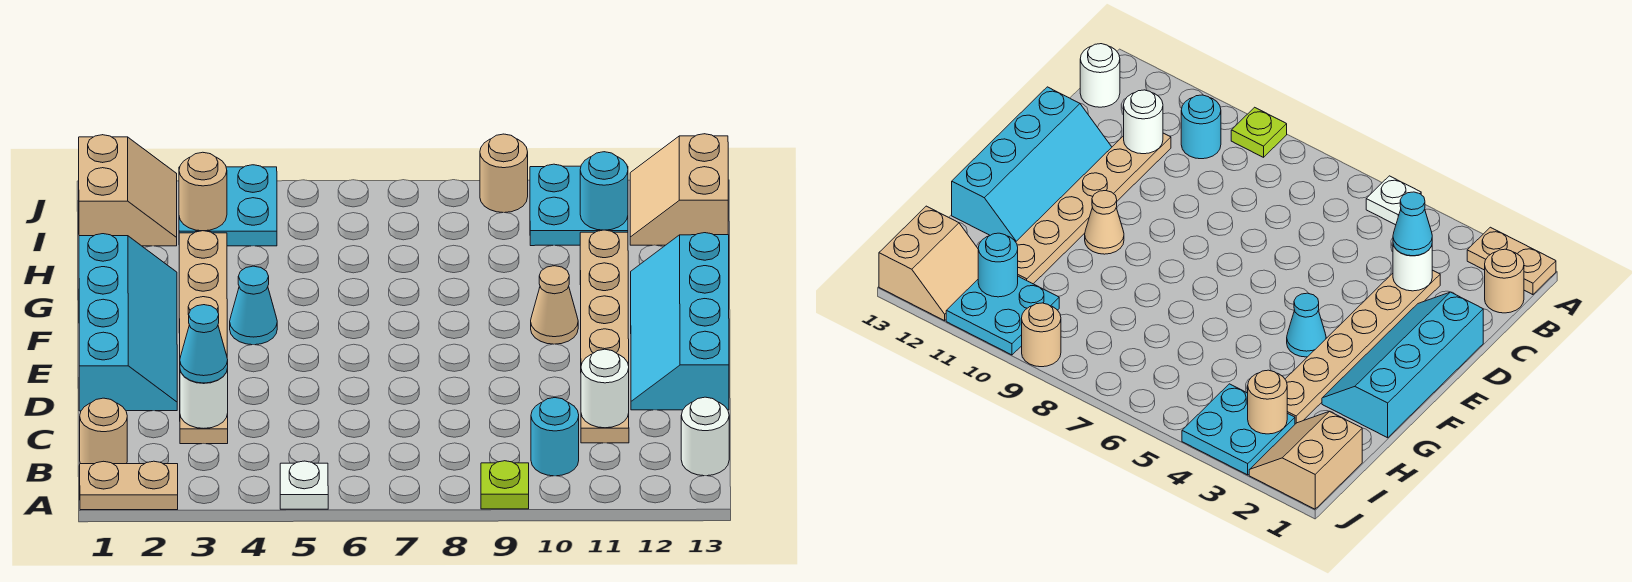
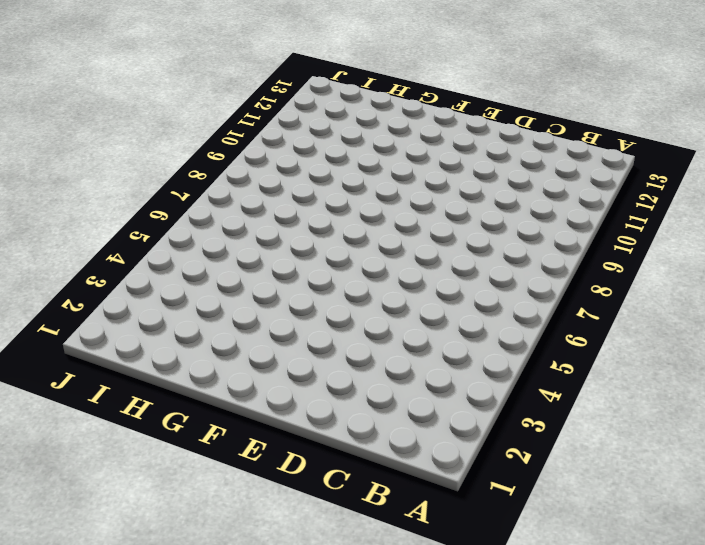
none -> tan plate A1:A2 level 1
none -> white plate A5 level 1
none -> lime plate A9 level 1

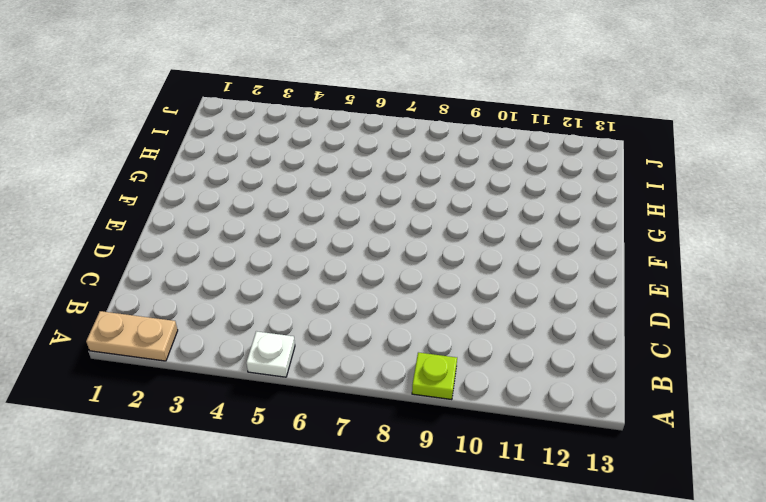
none -> tan round brick B1 level 1
none -> cyan round brick B10 level 1
none -> white round brick B13 level 1

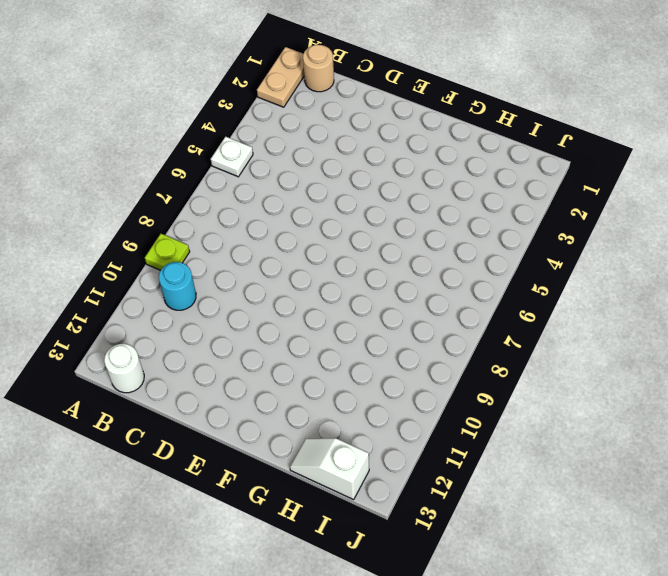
white slope H13:I13 level 1 top I -> tan slope I12:J13 level 1 top 13
none -> tan plate C3:H3 level 1
none -> tan plate C11:H11 level 1
none -> cyan slope D1:G2 level 1 top 1

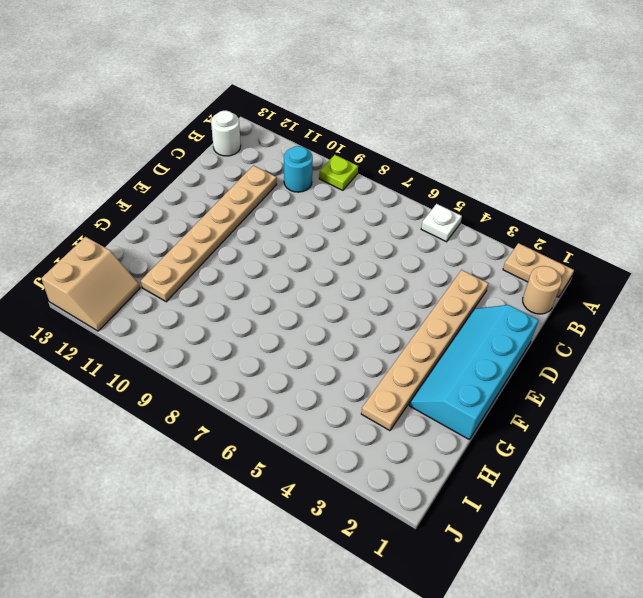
none -> cyan slope D12:G13 level 1 top 13
none -> cyan cone F4 level 1
none -> tan cone F10 level 1

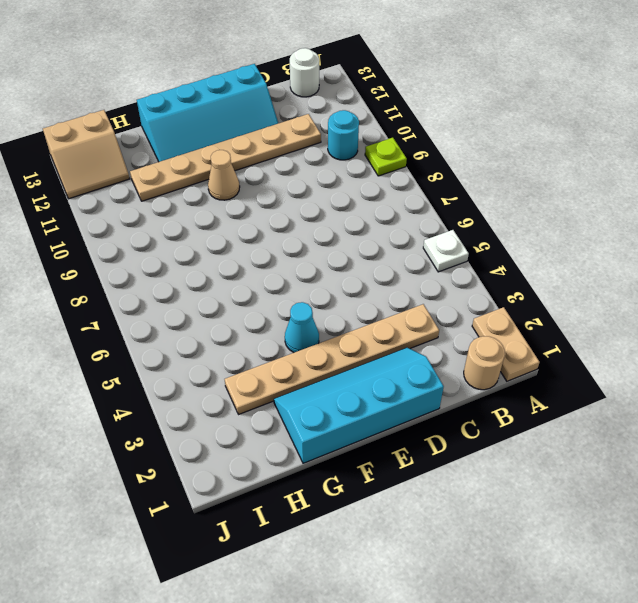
none -> tan slope I1:J2 level 1 top 1
none -> cyan plate I3:J4 level 1
none -> cyan plate I10:J11 level 1

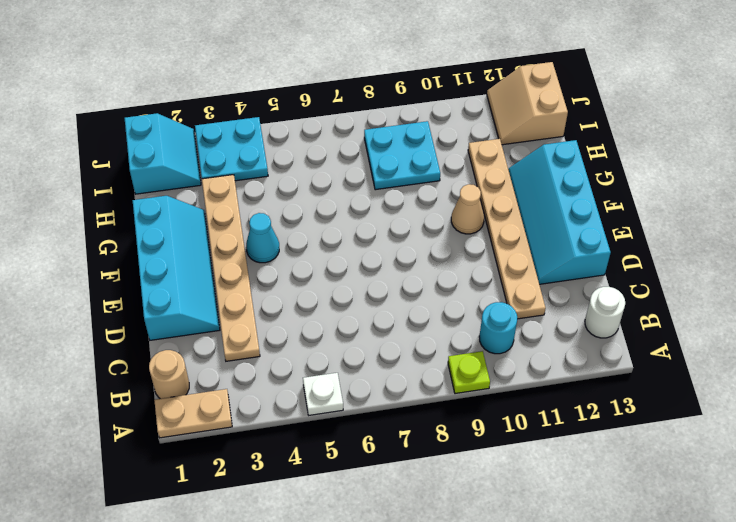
cyan plate H8:I9 level 1 -> cyan plate I10:J11 level 1
cyan slope I1:J2 level 1 top 1 -> tan slope I1:J2 level 1 top 1
none -> tan round brick J9 level 1
none -> white round brick C3 level 2
none -> white round brick C11 level 2

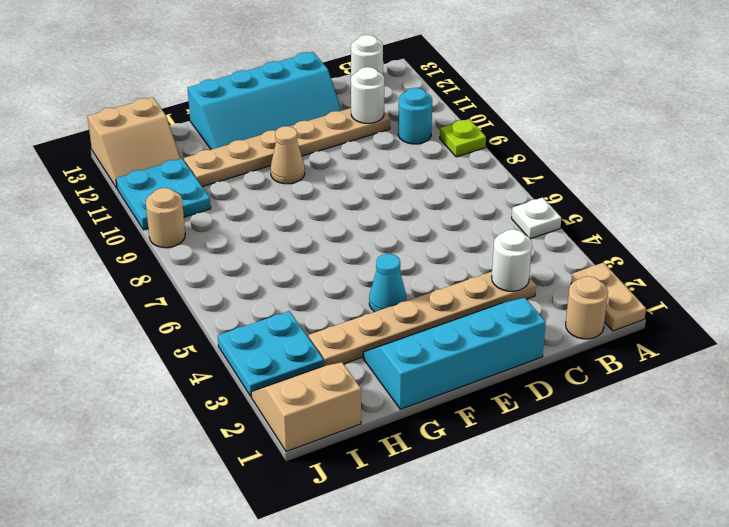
none -> tan round brick I3 level 2
none -> cyan round brick I11 level 2
none -> cyan cone C3 level 3

